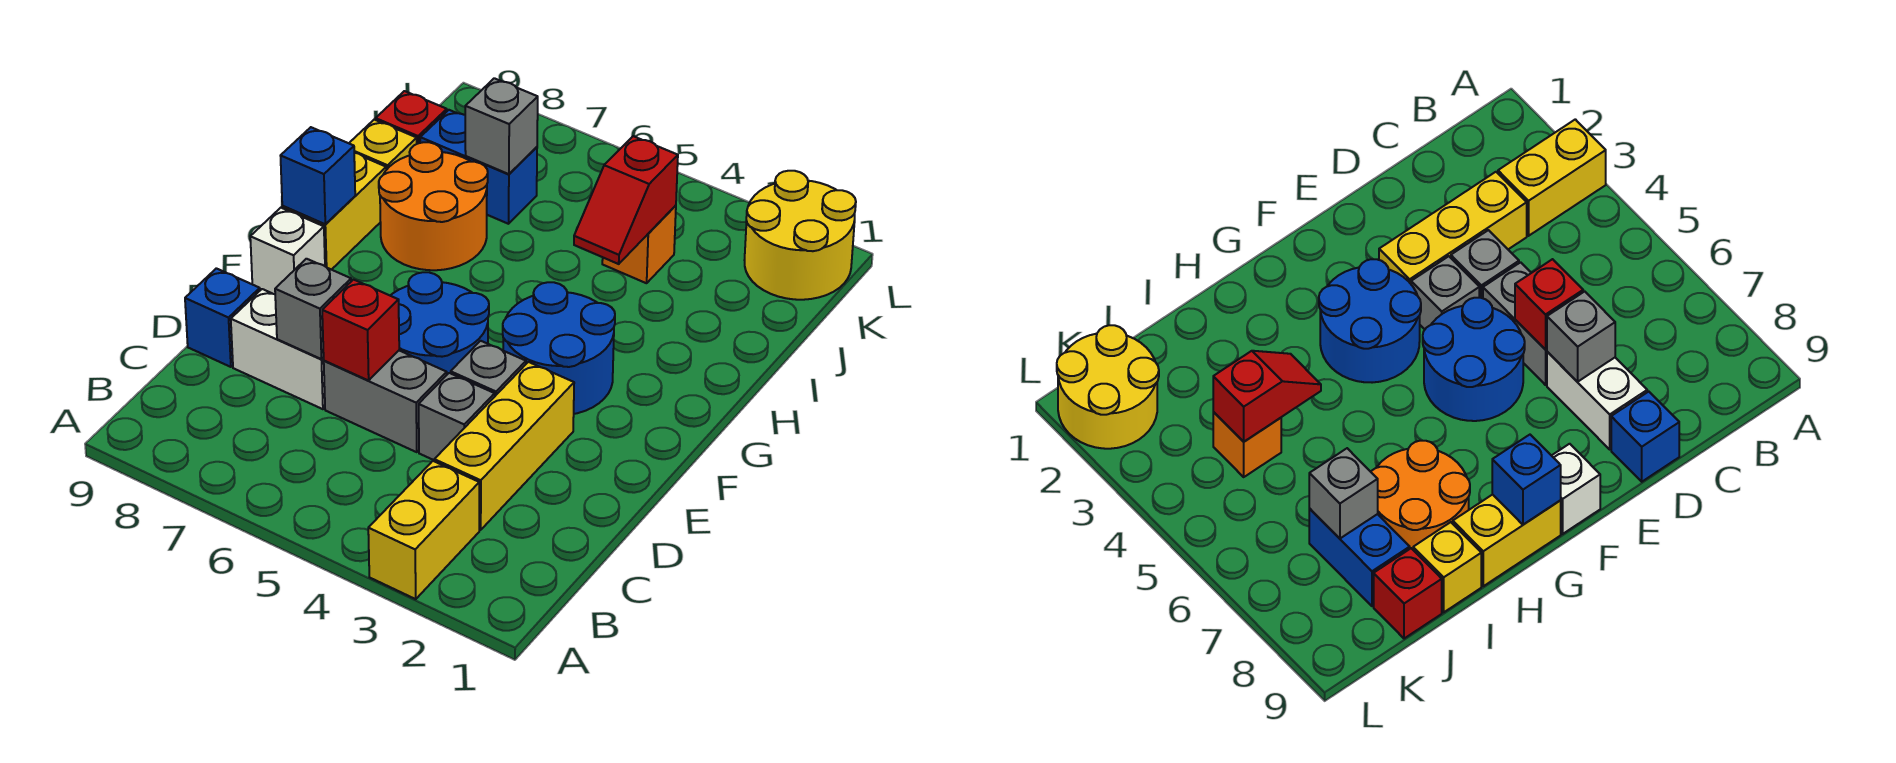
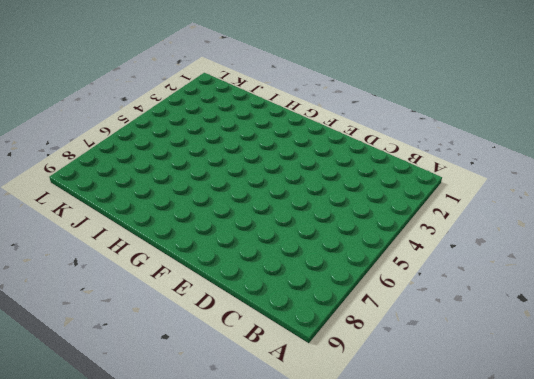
none -> yellow brick A3:B3 level 1
none -> yellow brick C3:E3 level 1
none -> grey brick D4 level 1

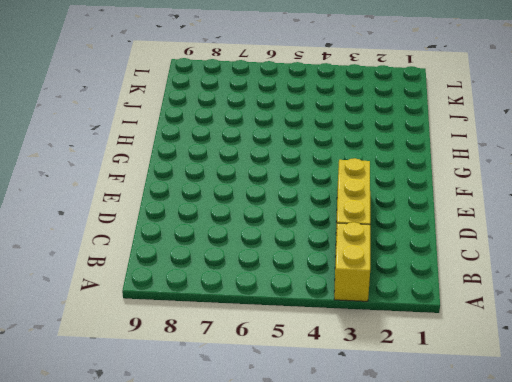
none -> grey brick D4 level 1
none -> grey brick D5:D6 level 1
none -> white brick D7:D8 level 1

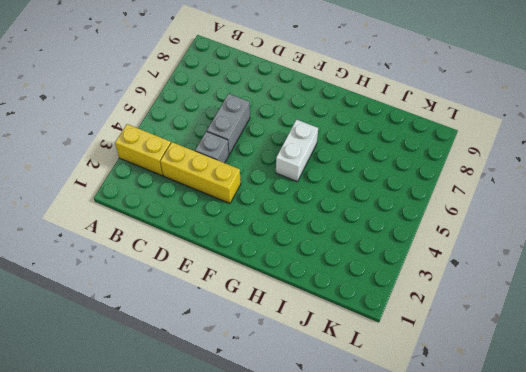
white brick G5:G6 level 1 -> white brick D7:D8 level 1
none -> blue brick D9 level 1
none -> grey brick E4 level 1
none -> blue round brick E5:F6 level 1

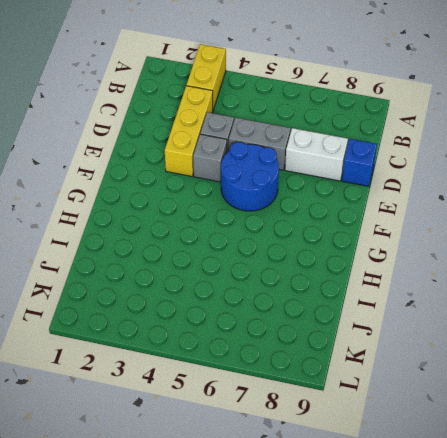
none -> blue round brick F3:G4 level 1
none -> white brick F9 level 1
none -> yellow brick G9:H9 level 1

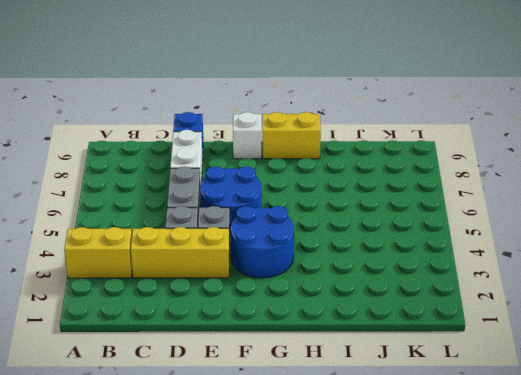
none -> orange round brick H7:I8 level 1
none -> yellow brick I9 level 1
none -> orange brick J4 level 1

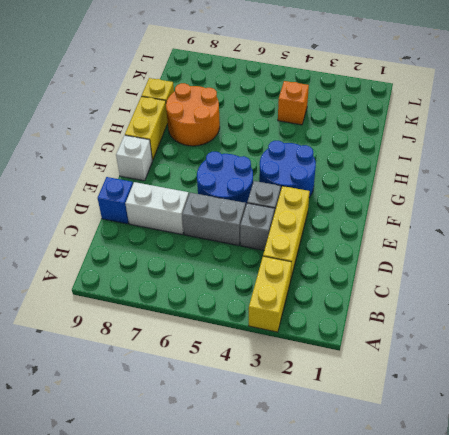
none -> blue brick J7:J8 level 1
none -> red brick J9 level 1
none -> yellow round brick K1:L2 level 1

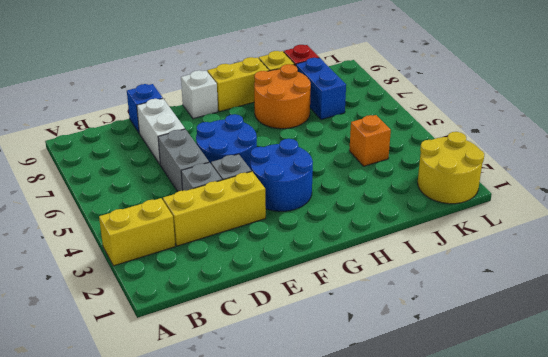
none -> red brick D6 level 2
none -> grey brick D7 level 2
none -> blue brick G9 level 2

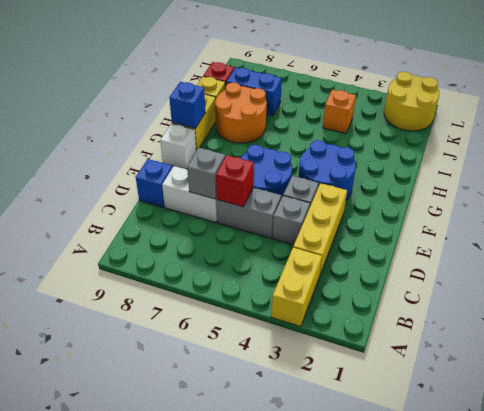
none -> red slope I4:J4 level 2 top J
none -> grey brick J7 level 2

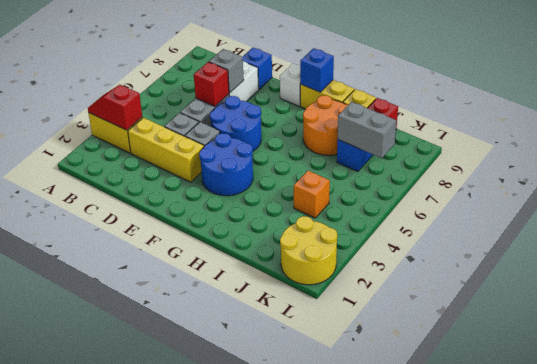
red slope A3:B3 level 2 top B -> red slope I4:J4 level 2 top J
grey brick J7:K7 level 2 -> grey brick J7 level 2

